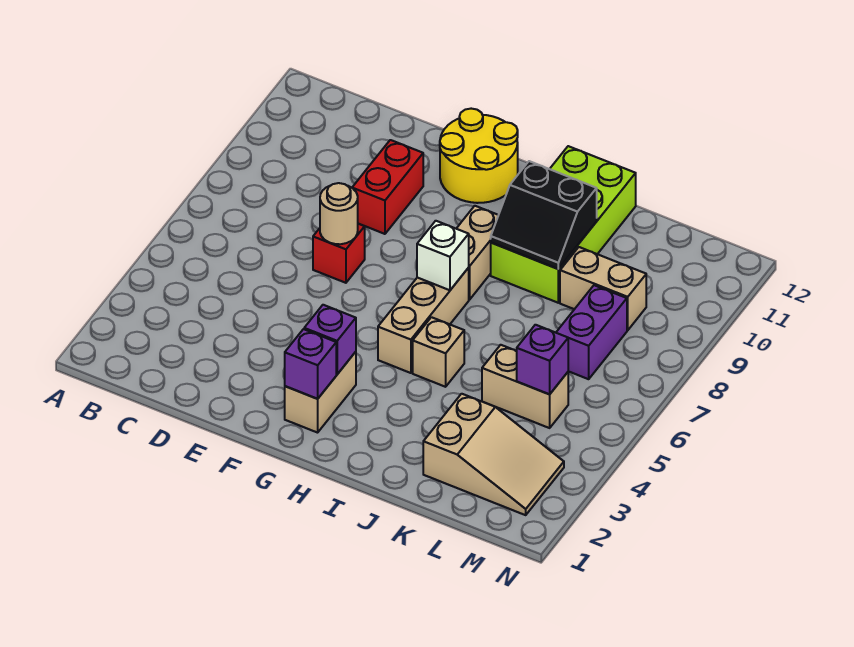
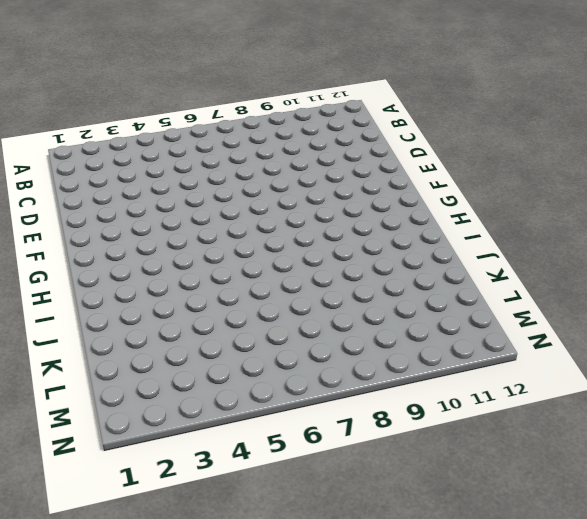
none -> red brick E7 level 1
none -> red brick E9:E10 level 1
none -> yellow round brick F11:G12 level 1

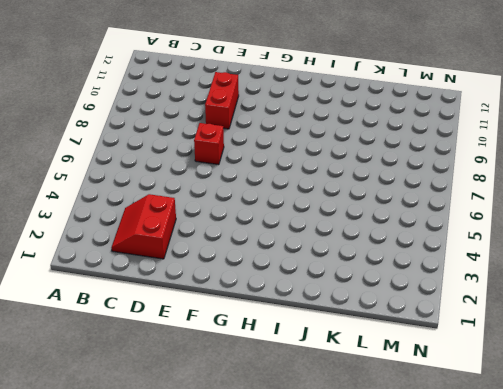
red slope C2:D3 level 1 top D -> none
none -> yellow round brick F11:G12 level 1
none -> tan brick G2:G3 level 1
none -> tan brick H5:H7 level 1

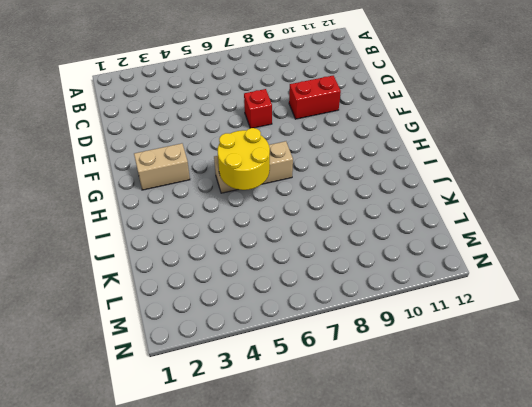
yellow round brick H5:I6 level 2 -> yellow round brick F11:G12 level 1
none -> tan brick H8:H9 level 1
none -> tan brick I5 level 1
none -> lime brick I9:J12 level 1

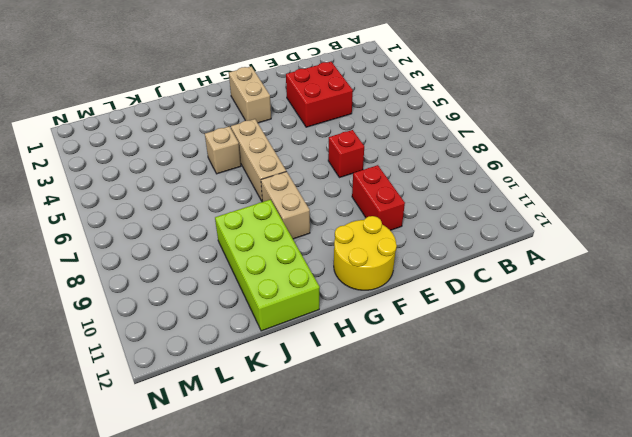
red brick D3:E4 level 1 -> none
none -> tan slope K2:M3 level 1 top K
none -> tan brick K5:L5 level 1
none -> tan brick K9:L9 level 1

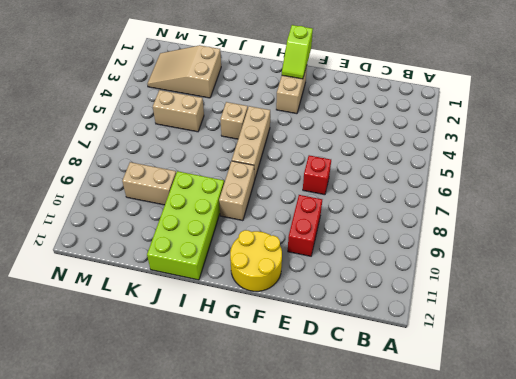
lime slope G1:G2 level 2 top 1 -> purple brick G2 level 2
none -> purple brick L7:L8 level 1
none -> tan round brick E7 level 2
none -> purple brick G3 level 2

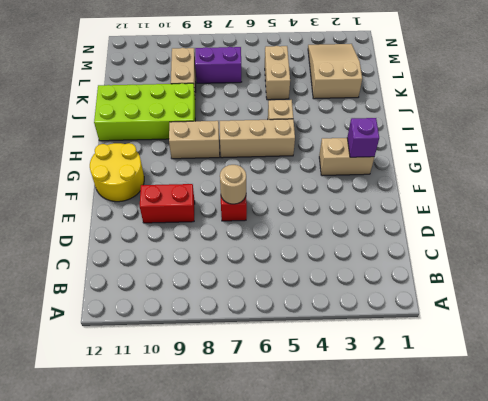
none -> purple brick G3 level 2
none -> white brick H7 level 2
none -> black slope I9:J10 level 2 top 10

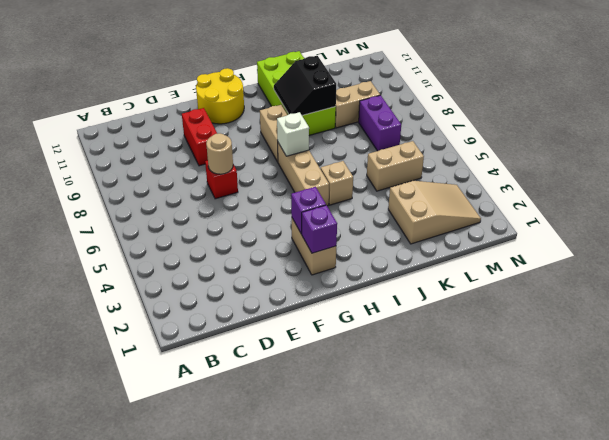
black slope I9:J10 level 2 top J -> black slope I9:J10 level 2 top 10
none -> purple brick L5 level 2

